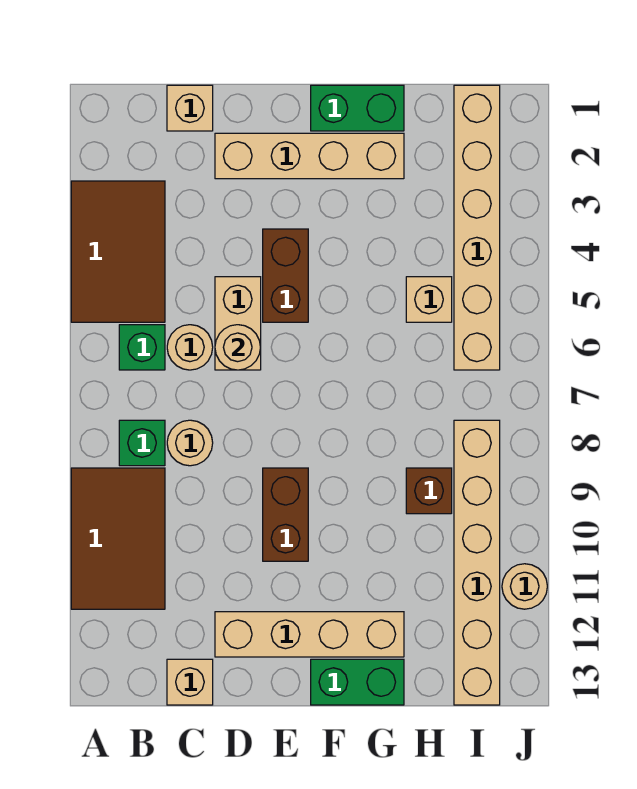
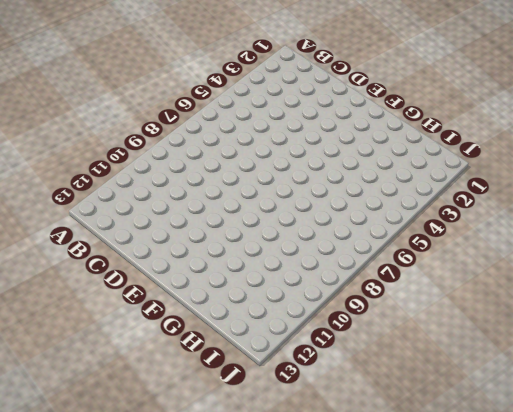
none -> brown tile A3:B5 level 1
none -> brown tile A9:B11 level 1
none -> green brick B6 level 1

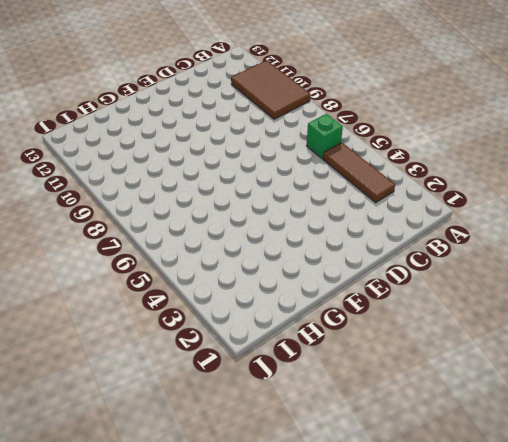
brown tile B3:B5 level 1 -> brown tile A3:B5 level 1
none -> green brick B8 level 1
none -> tan brick C1 level 1
none -> tan round brick C6 level 1

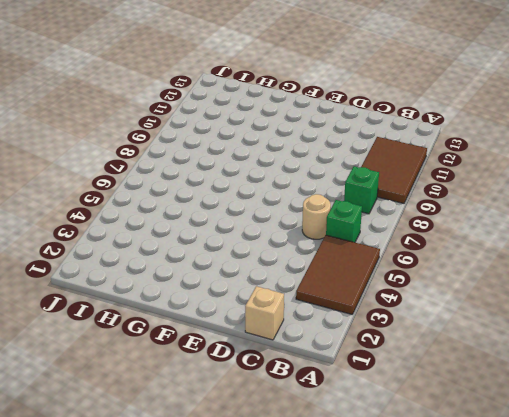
none -> tan round brick C8 level 1
none -> tan brick C13 level 1
none -> tan brick D2:G2 level 1

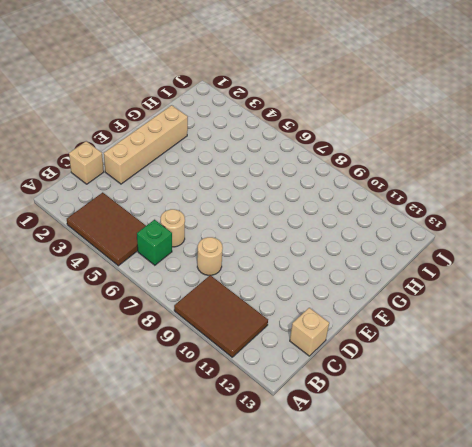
none -> green brick B8 level 1
none -> tan brick D5:D6 level 1
none -> tan brick D12:G12 level 1

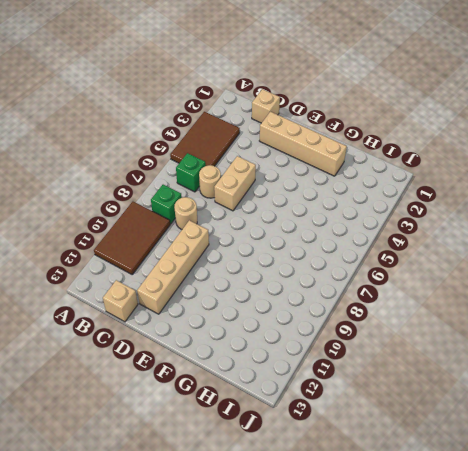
tan brick D9:D12 level 1 -> tan brick D12:G12 level 1
none -> brown brick E4:E5 level 1
none -> brown brick E9:E10 level 1
none -> green brick F1:G1 level 1

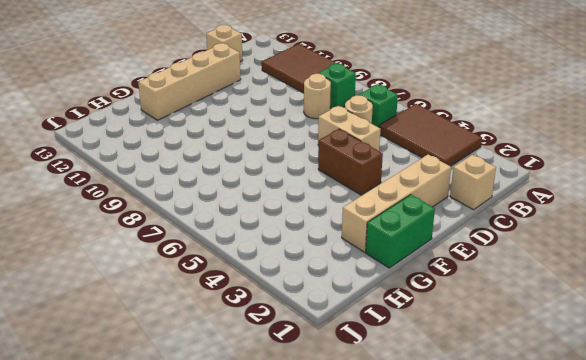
none -> brown brick E9:E10 level 1
none -> green brick F13:G13 level 1
none -> tan brick H5 level 1

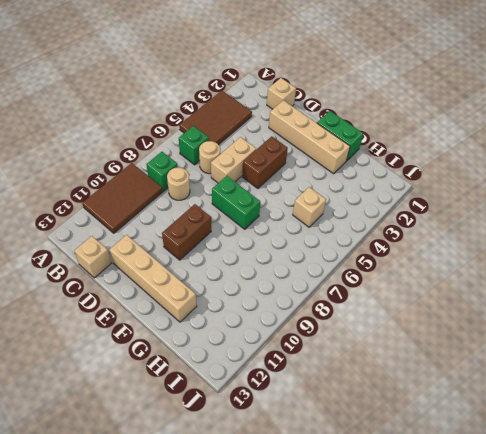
green brick E7:F7 level 1 -> green brick F13:G13 level 1
none -> brown brick H9 level 1
none -> tan brick I1:I6 level 1
none -> tan brick I8:I13 level 1

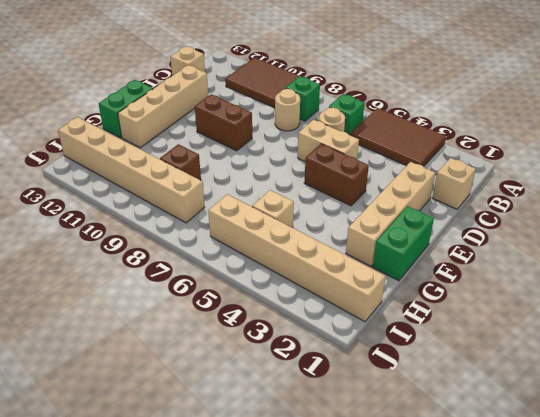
none -> tan round brick J11 level 1
none -> tan round brick D6 level 2

